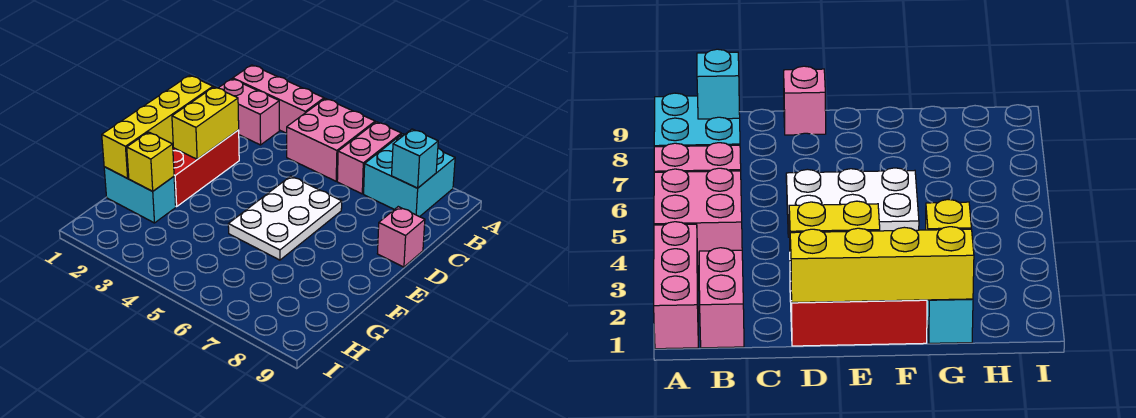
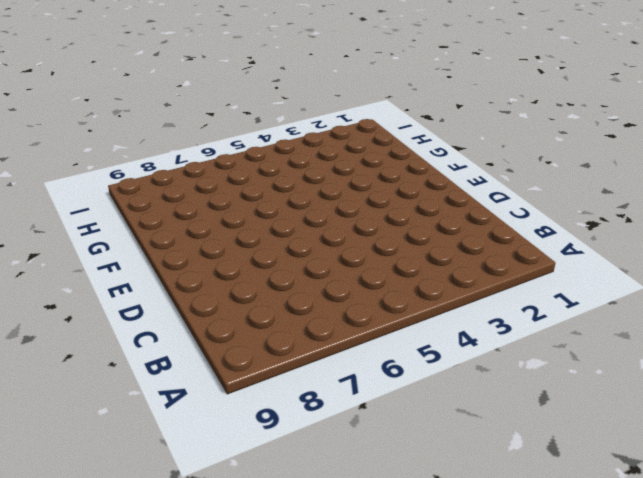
none -> pink brick A1:A3 level 1
none -> pink brick A4:B5 level 1
none -> pink brick A6:B6 level 1

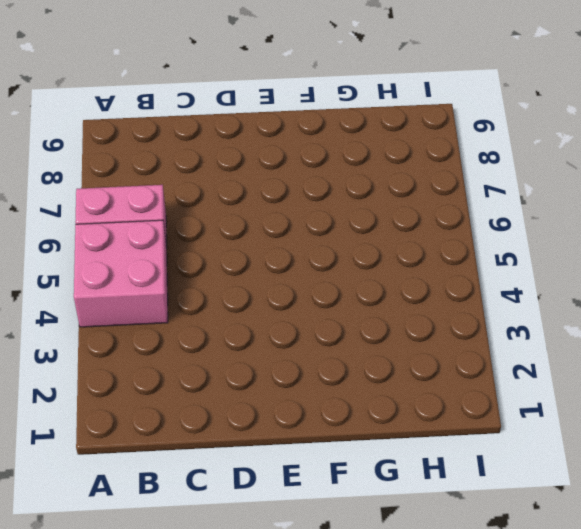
none -> pink brick A1:A3 level 1
none -> cyan brick A7:B8 level 1
none -> pink brick B1:B2 level 1

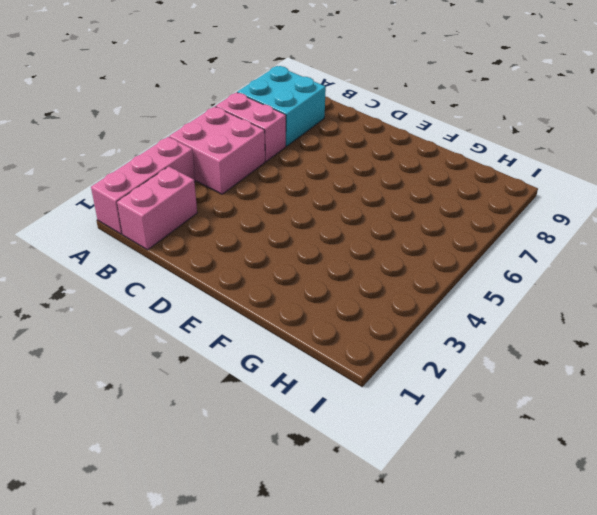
none -> red brick D1:F2 level 1
none -> white plate D5:F6 level 1
none -> pink brick D9 level 1

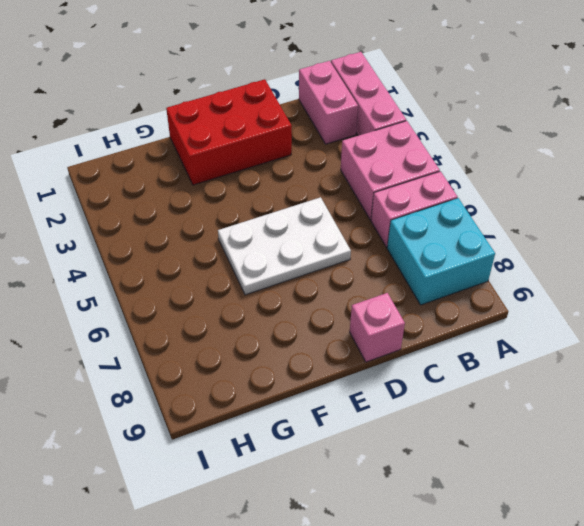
none -> cyan brick G1:G2 level 1
none -> cyan brick B8 level 2
none -> yellow brick D1:G1 level 2

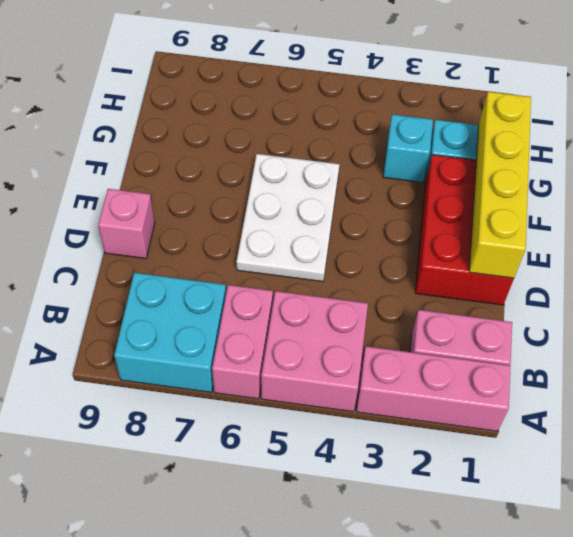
cyan brick G3 level 1 -> cyan brick B8 level 2
none -> yellow brick D2:E2 level 2
none -> yellow brick G2 level 2

